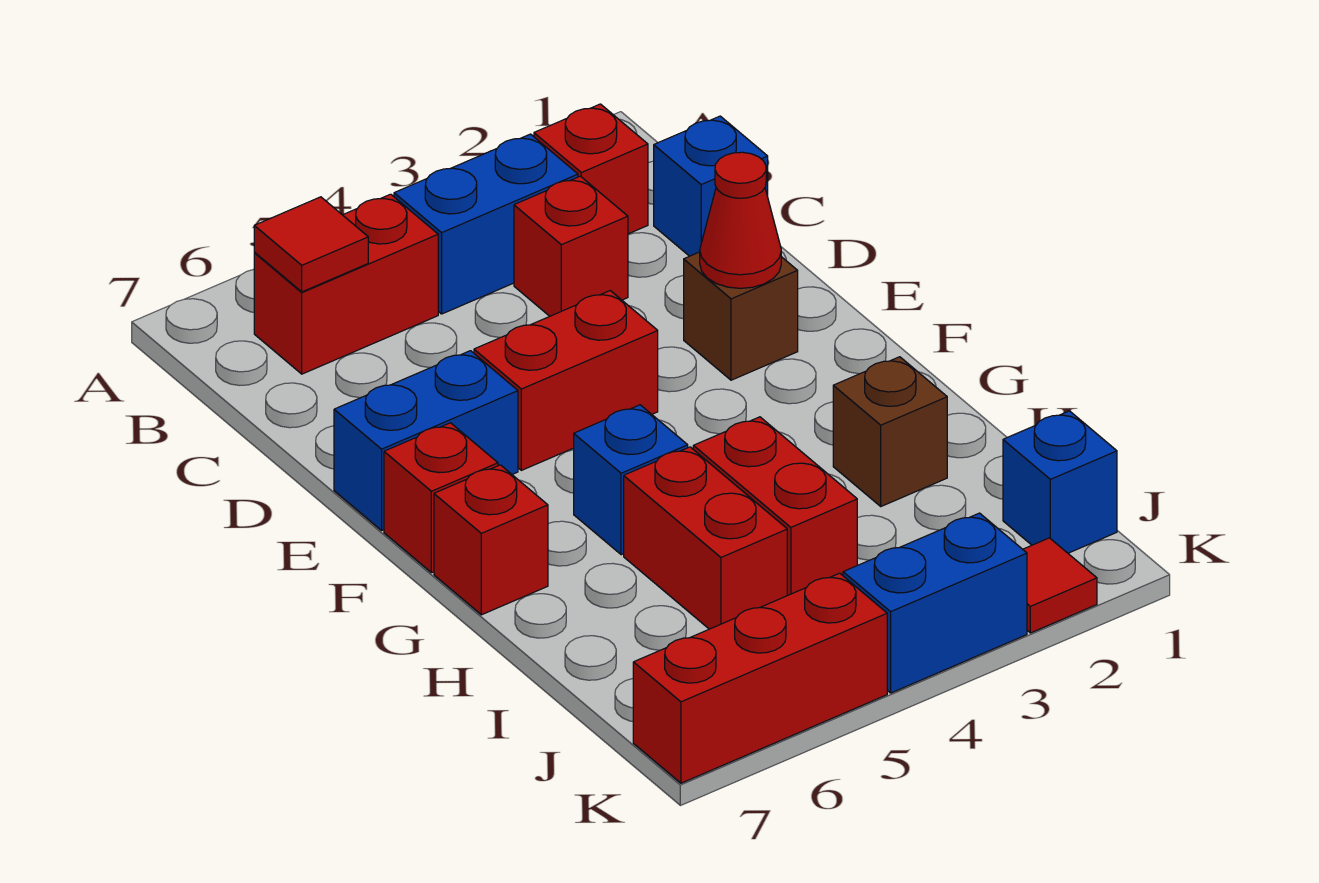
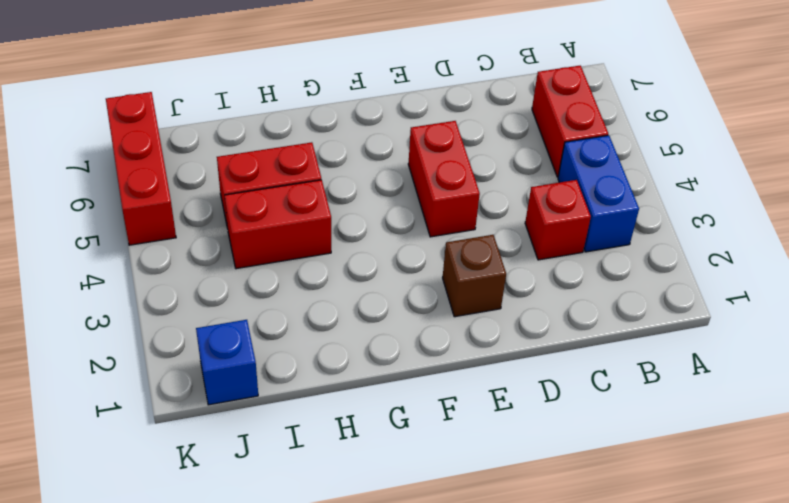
none -> red brick B2 level 1
none -> blue brick C1 level 1
none -> blue brick E6:E7 level 1

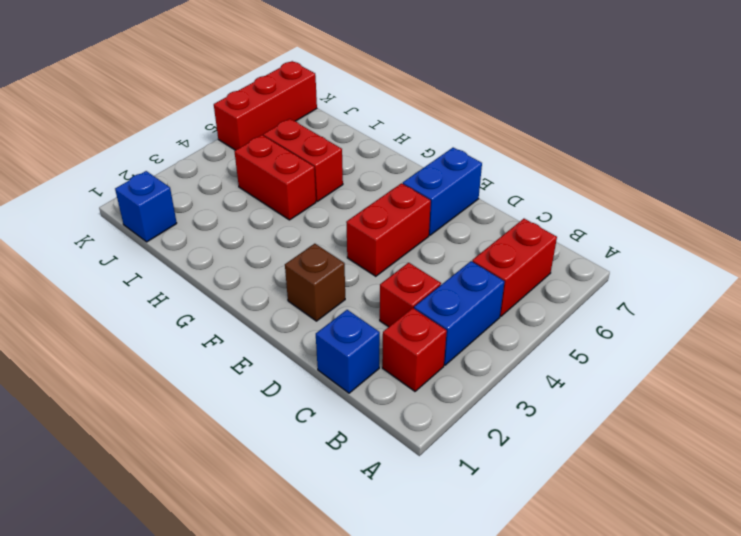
none -> red brick F7 level 1
none -> blue brick G5 level 1
none -> red brick G7 level 1

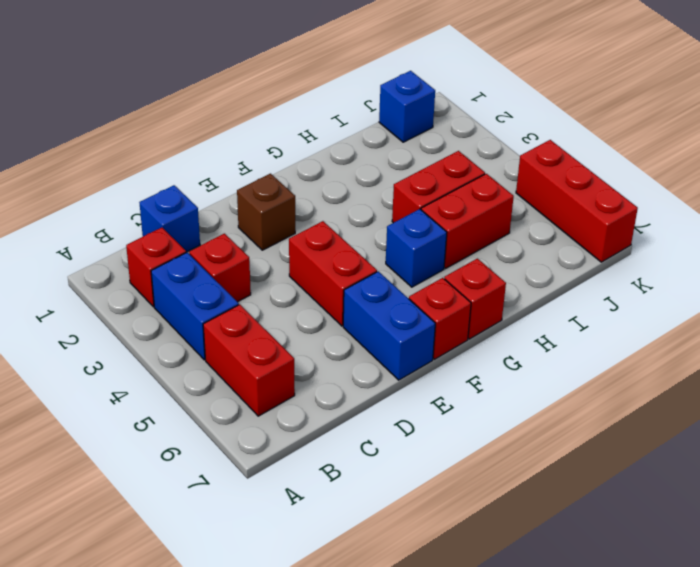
none -> brown brick H2 level 1
none -> red tile K2 level 1
none -> blue brick K3:K4 level 1

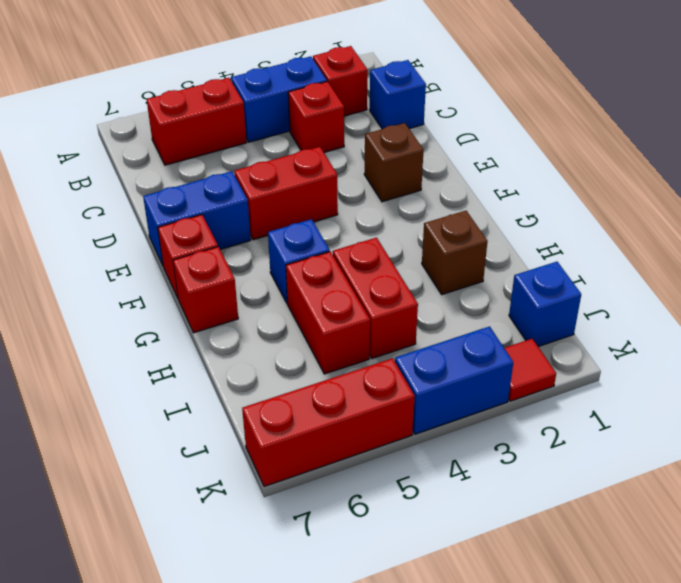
none -> red tile B6 level 2
none -> red cone E2 level 2

